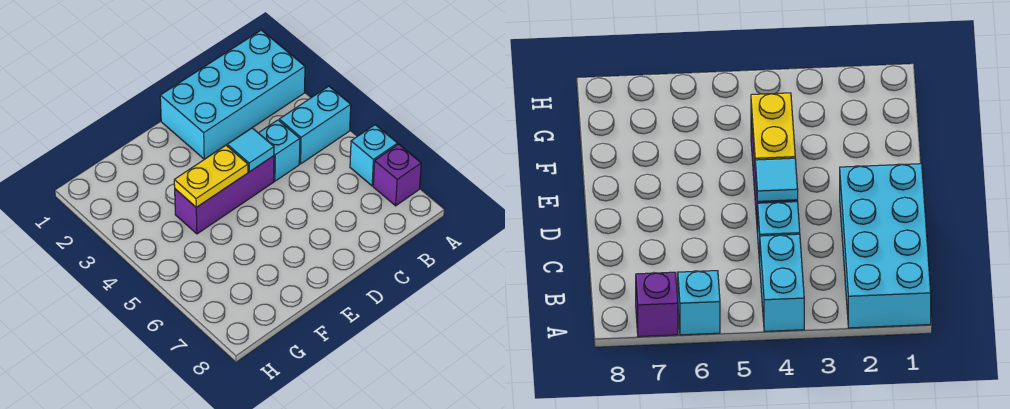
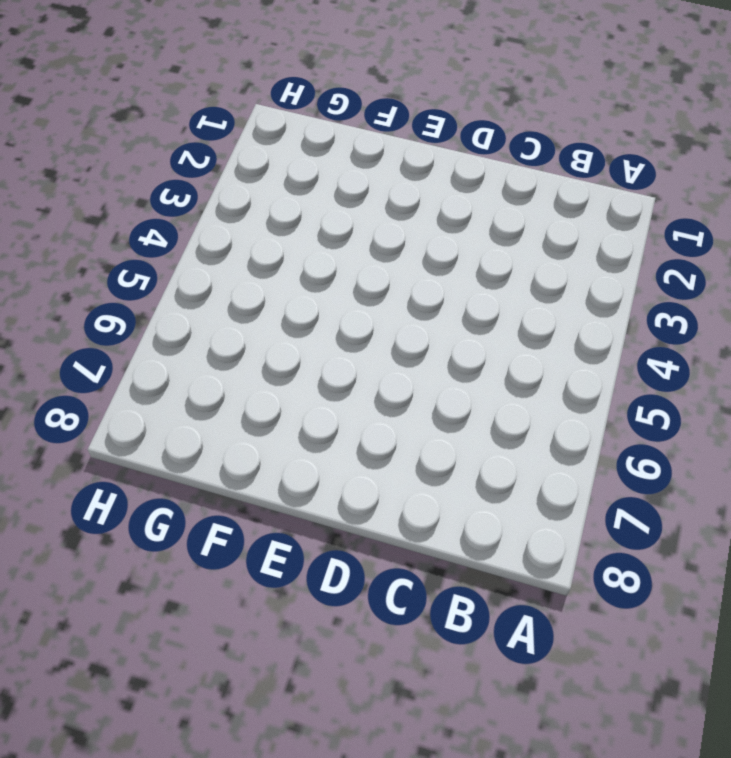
none -> cyan brick A1:D2 level 1
none -> cyan brick A4:B4 level 1

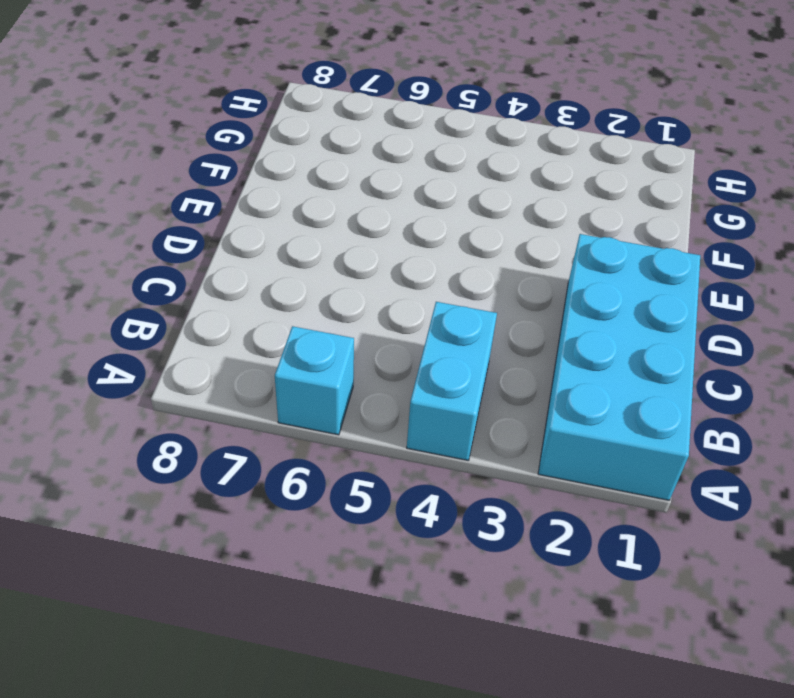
none -> purple brick A7 level 1
none -> cyan brick C4 level 1

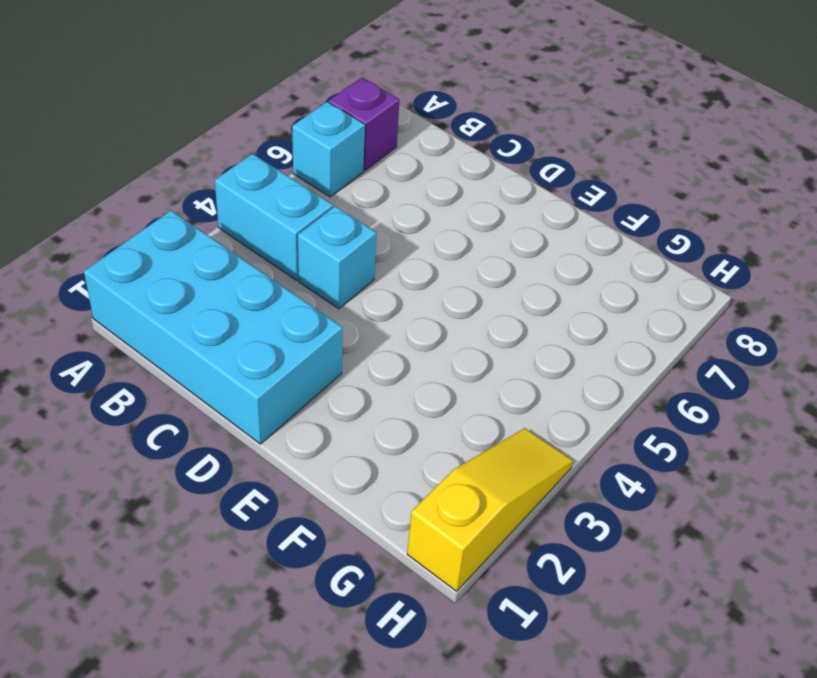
yellow slope H1:H3 level 1 top 1 -> none
none -> purple brick D4:F4 level 1
none -> cyan tile D4 level 2

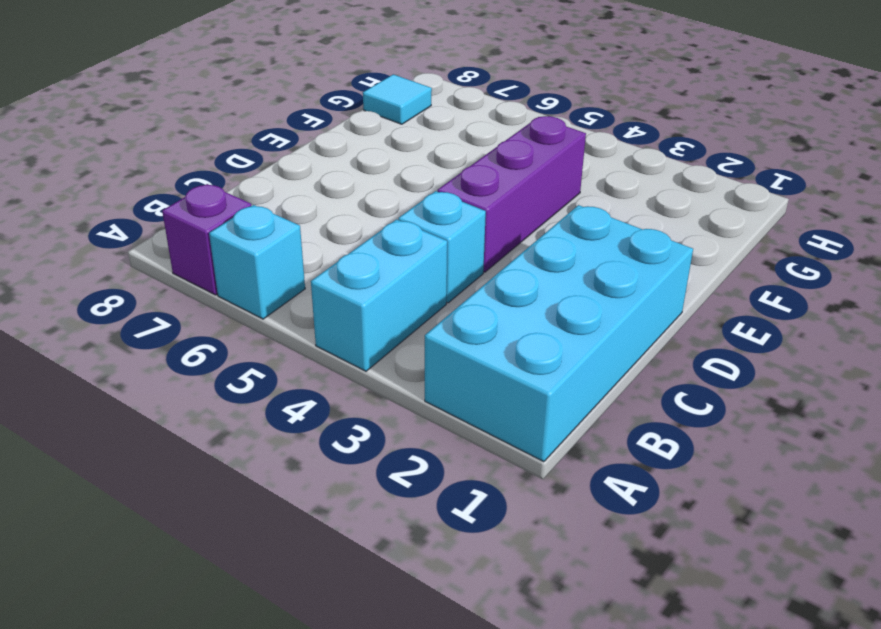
cyan tile G8 level 1 -> cyan tile D4 level 2
none -> yellow plate E4:F4 level 2

